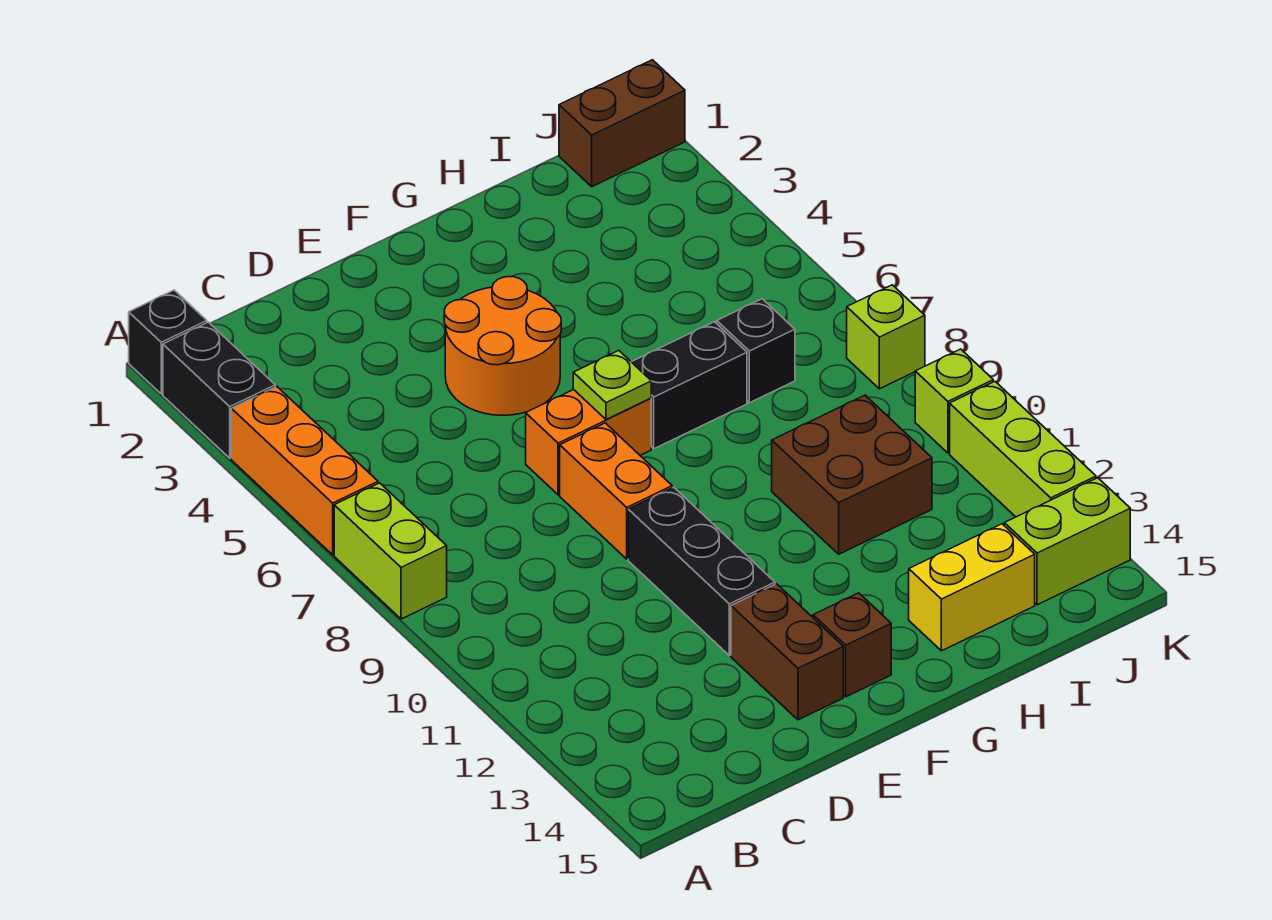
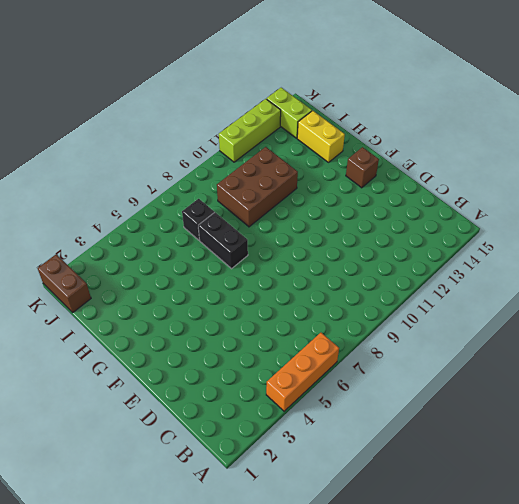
brown brick H9:I11 level 1 -> brown brick H10:I11 level 1
none -> black brick A1 level 1
none -> black brick A2:A3 level 1
none -> lime brick A7:A8 level 1

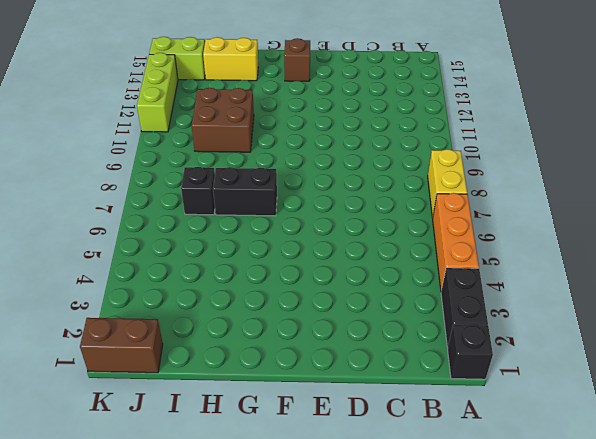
yellow brick A7:A8 level 1 -> lime brick A7:A8 level 1
none -> orange round brick E4:F5 level 1
none -> orange brick E7:F7 level 1
none -> orange brick E8:E9 level 1

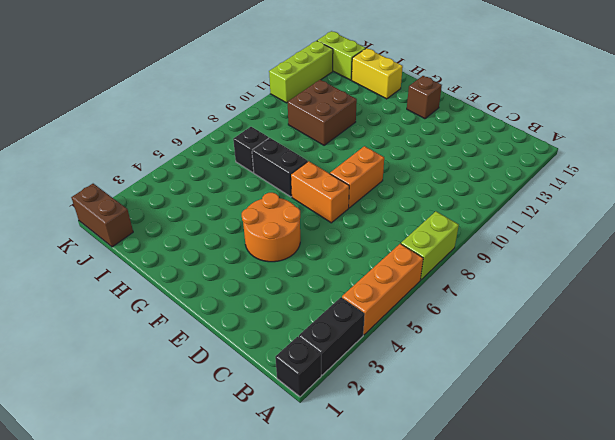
none -> black brick E10:E12 level 1
none -> brown brick E13:E14 level 1
none -> lime brick K8 level 1

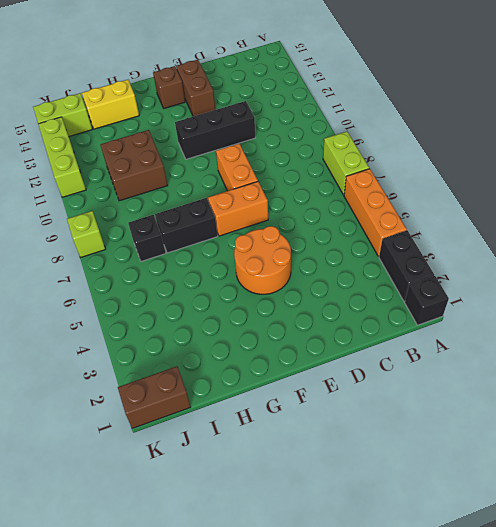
black brick D11:F11 level 1 -> black brick E10:E12 level 1
none -> lime brick K10 level 1
none -> lime plate F7 level 2

